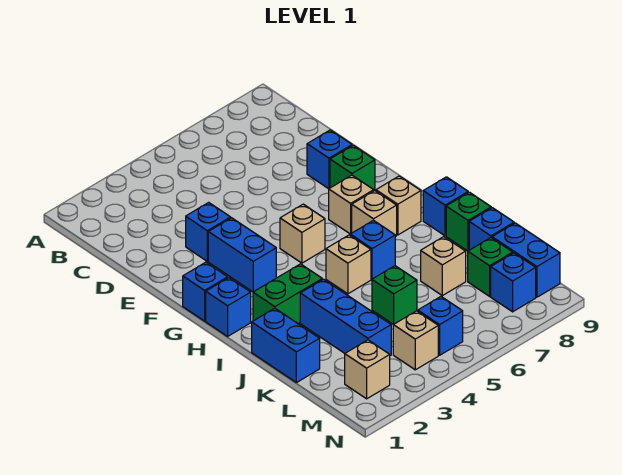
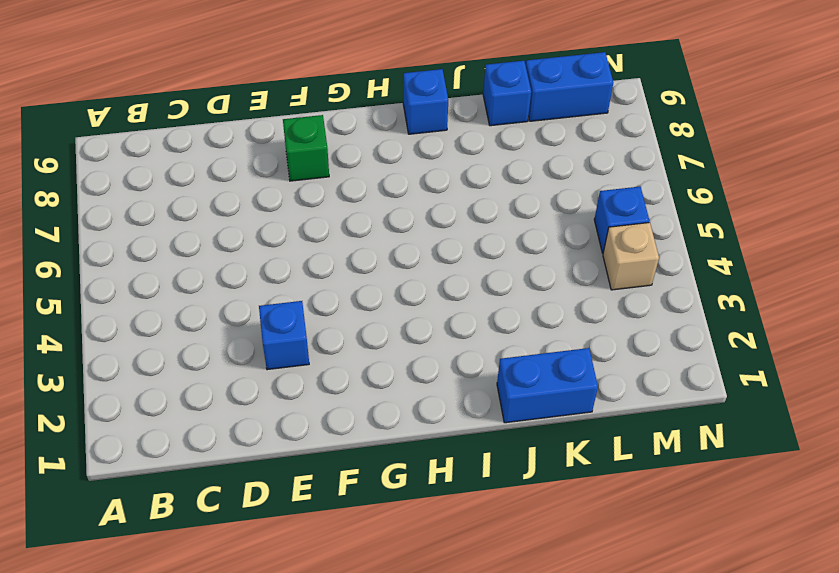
none -> blue brick E8 level 1
none -> blue brick F3:G3 level 1
none -> blue brick G1 level 1

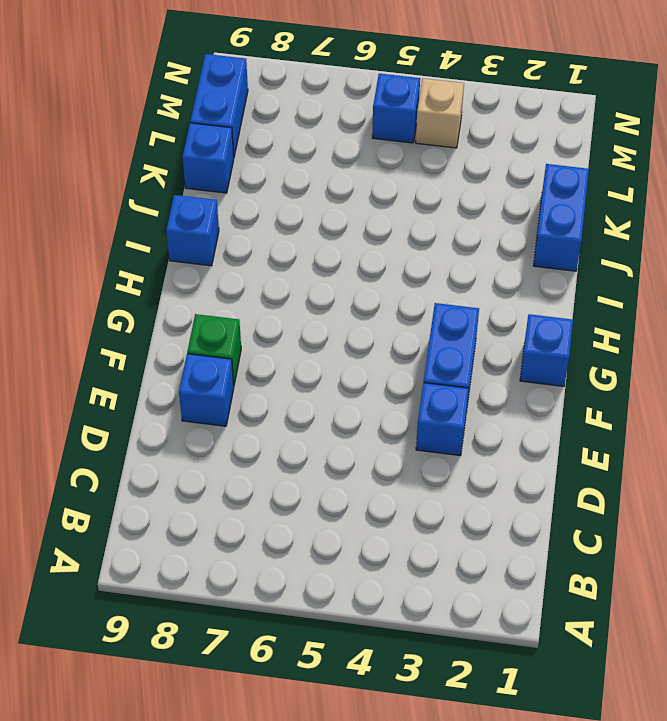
none -> tan brick G5 level 1
none -> tan brick G7 level 1
none -> blue brick H1 level 1

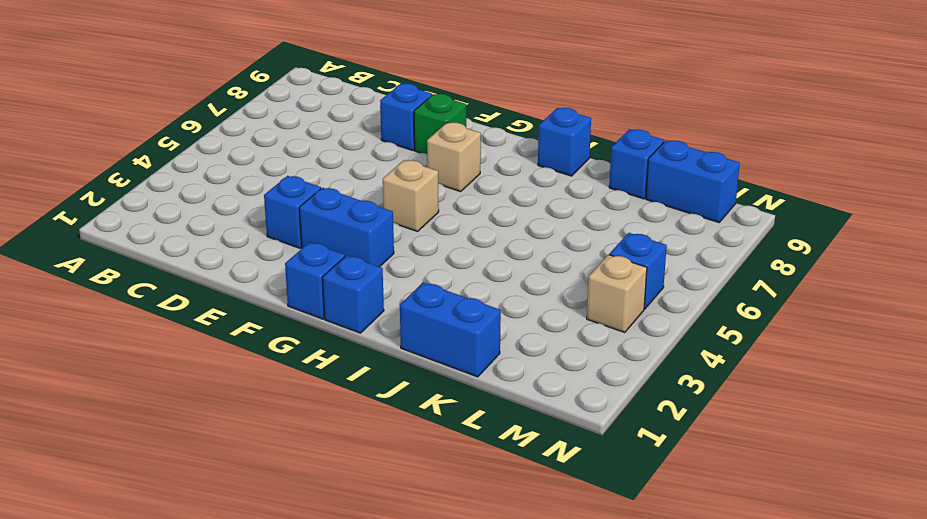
none -> tan brick H7 level 1
none -> tan brick H8 level 1
none -> green brick I2:I3 level 1

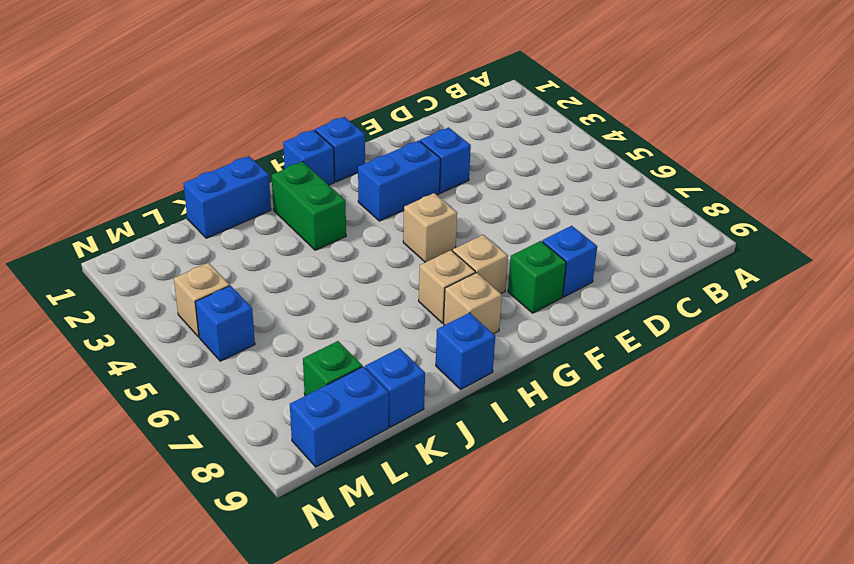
none -> tan brick I5 level 1
none -> blue brick I6 level 1
none -> blue brick J3:L3 level 1

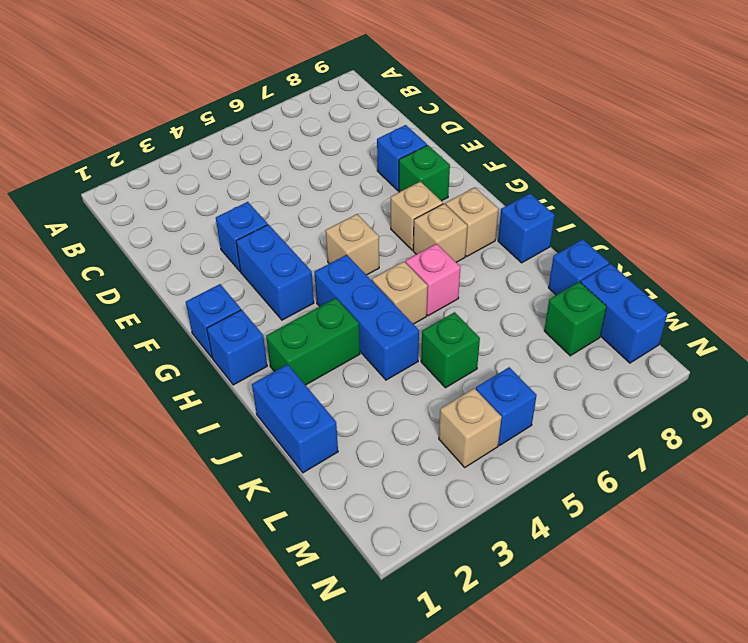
blue brick H4:J4 level 1 -> blue brick J3:L3 level 1
pink brick I6 level 1 -> blue brick I6 level 1
none -> green brick J9 level 1
none -> tan brick K7 level 1
none -> tan brick M2 level 1

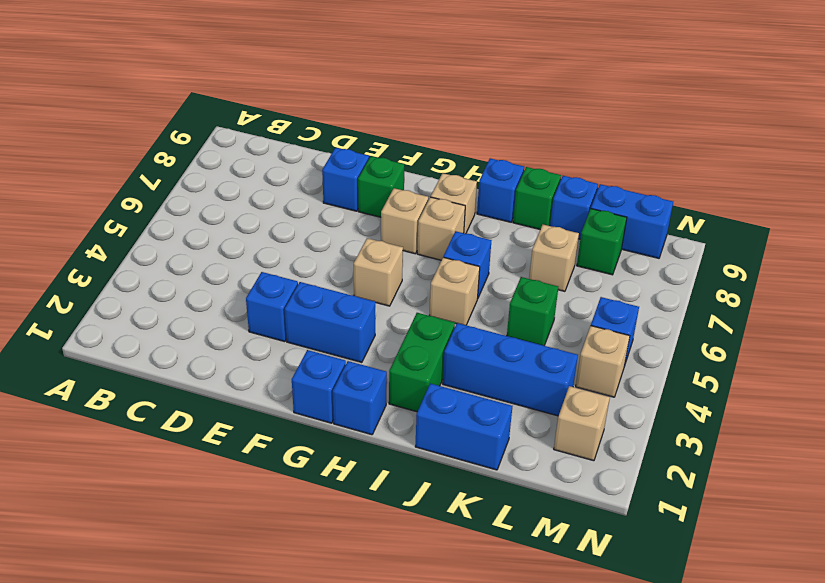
none -> blue brick M8 level 1

